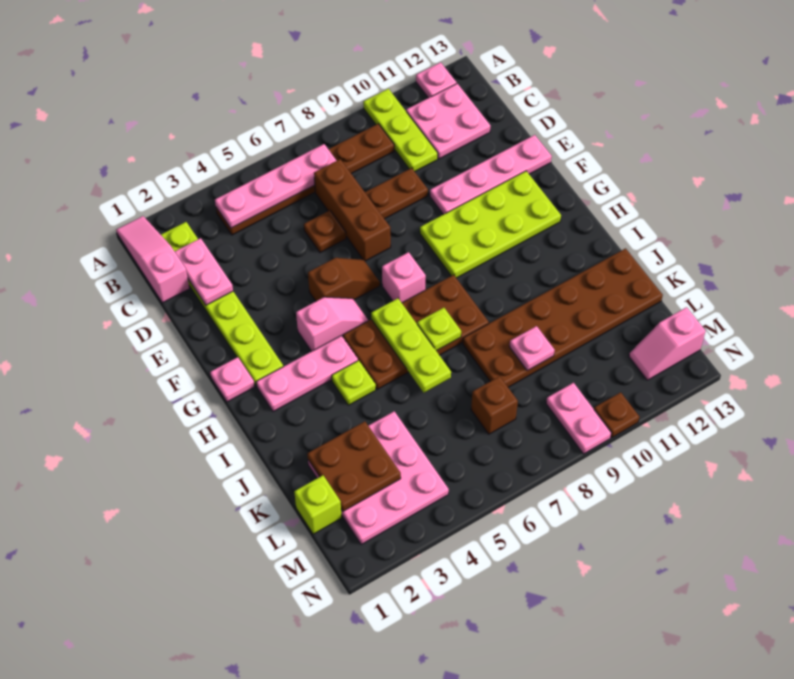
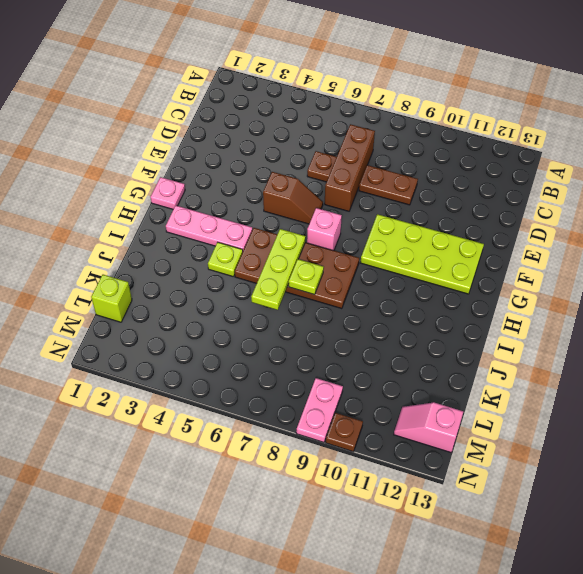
none -> pink slope A1:C1 level 1 top C
none -> lime plate A10:C10 level 1
none -> pink plate A12 level 1
none -> lime plate B2:G2 level 1

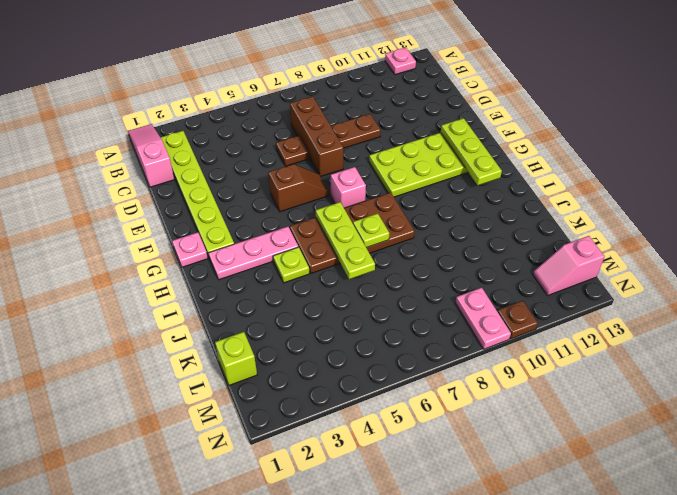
lime plate F12:H12 level 2 -> lime plate A10:C10 level 1
none -> brown plate B4:B9 level 1
none -> pink plate B11:C12 level 1
none -> pink plate E10:E13 level 1
none -> pink slope G4:G5 level 1 top 4

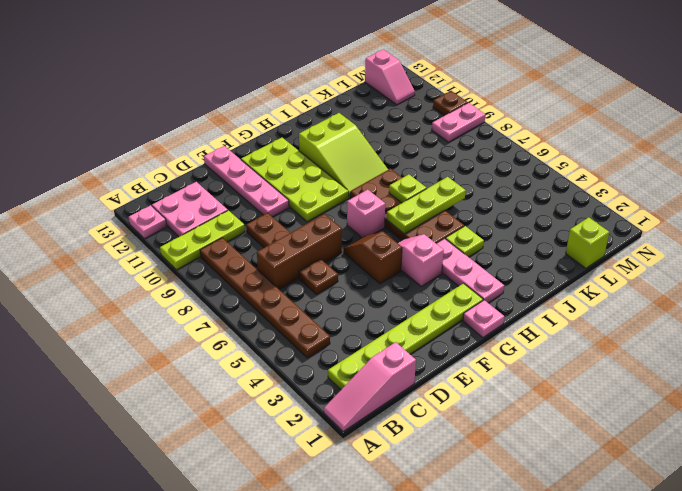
lime slope H9:I11 level 1 top 11 -> none
none -> brown plate J8:K13 level 1
none -> pink plate K2:M4 level 1
none -> brown brick L7 level 1
none -> pink plate B4:B7 level 2

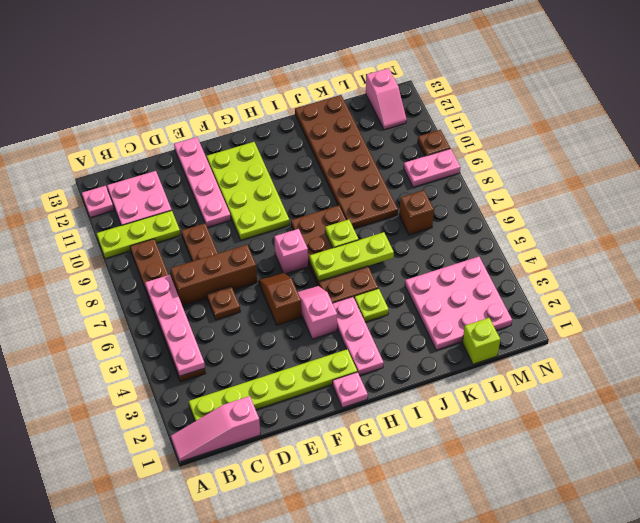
none -> pink plate C2:D2 level 2
none -> brown plate K2:L3 level 2
none -> pink plate K9 level 2

